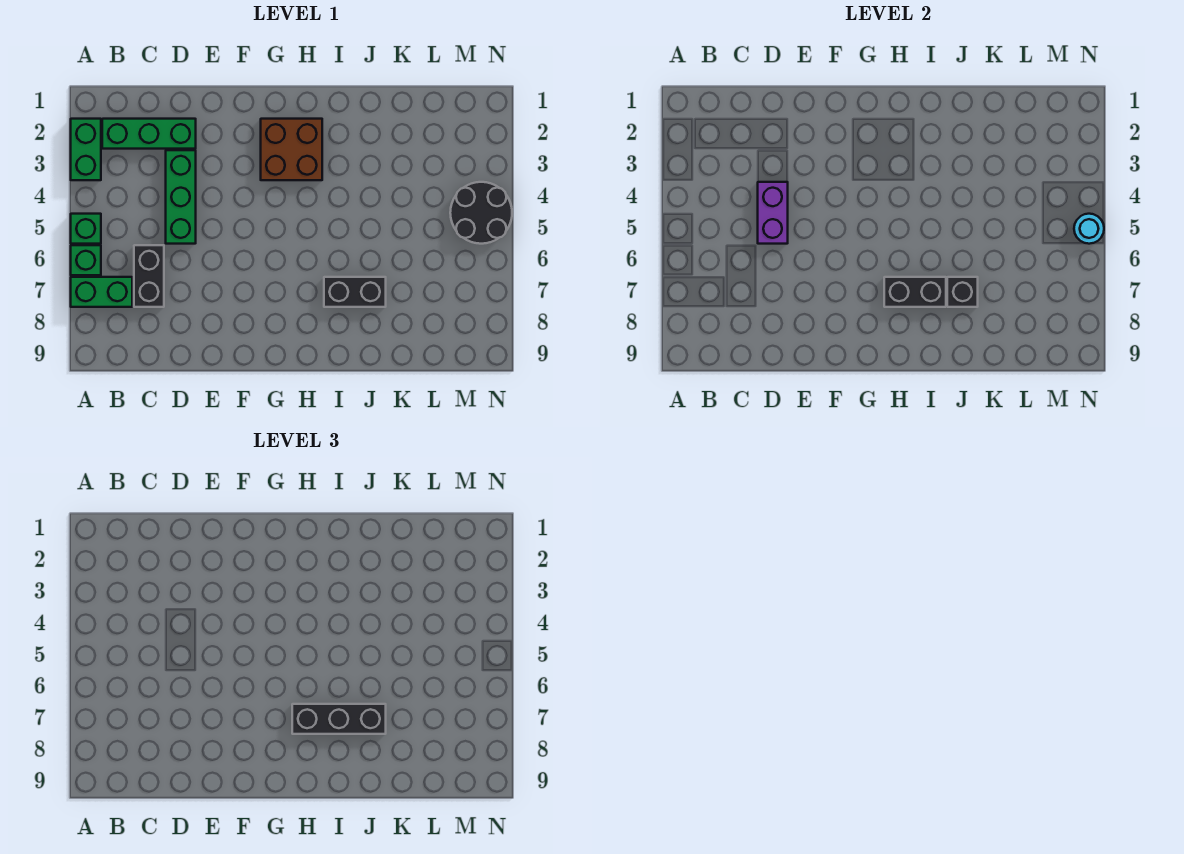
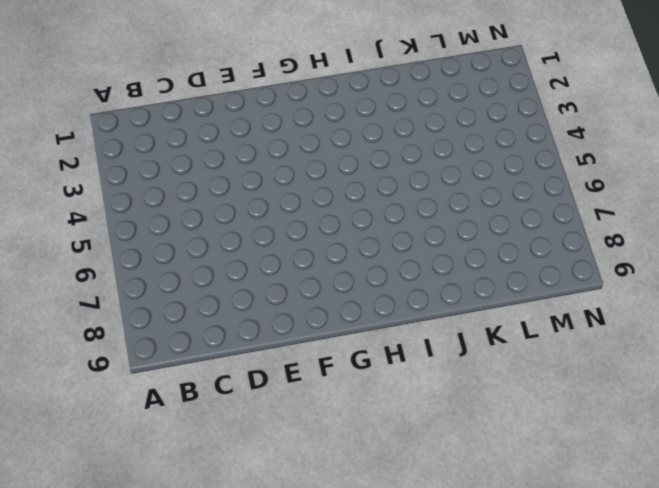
none -> green brick A2:A3 level 1
none -> green brick A5 level 1
none -> green brick A6 level 1

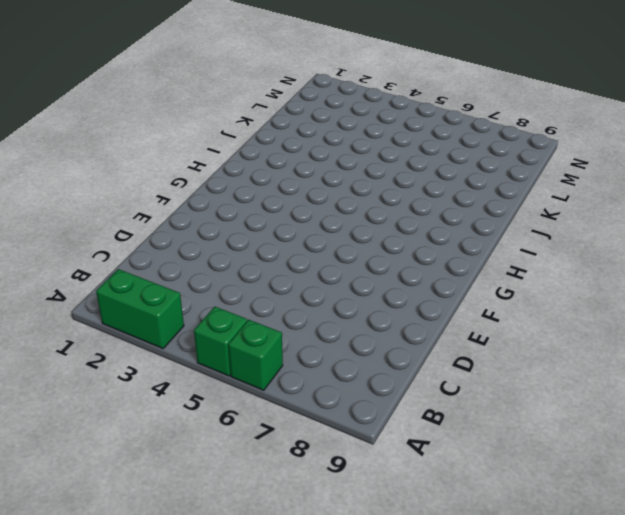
none -> green brick A7:B7 level 1
none -> green brick B2:D2 level 1
none -> black brick C6:C7 level 1

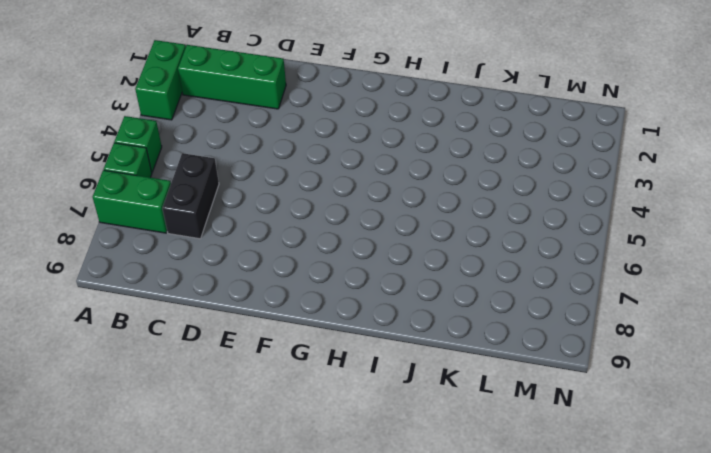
none -> green brick D3:D5 level 1
none -> brown brick G2:H3 level 1
none -> black brick I7:J7 level 1

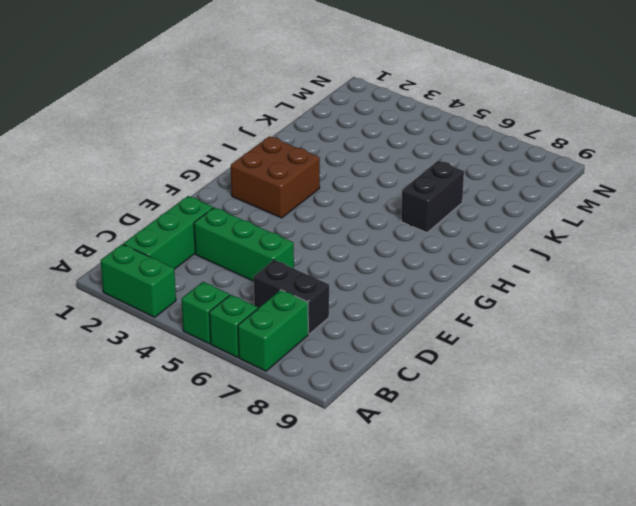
none -> black round brick M4:N5 level 1
none -> purple brick D4:D5 level 2
none -> black brick H7:I7 level 2

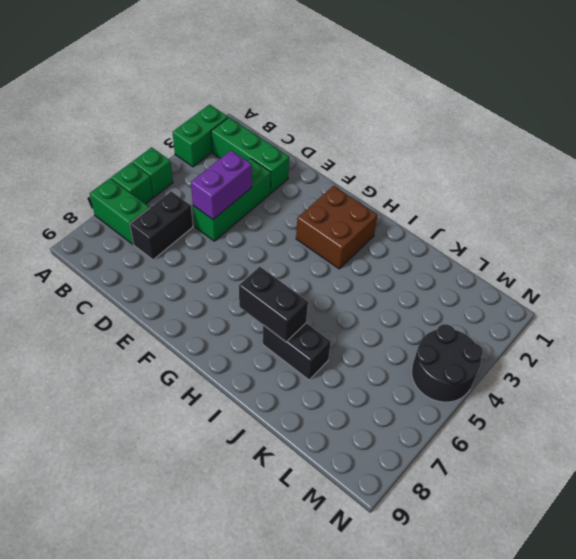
none -> black brick J7 level 2
none -> cyan round brick N5 level 2
none -> black brick H7:J7 level 3

